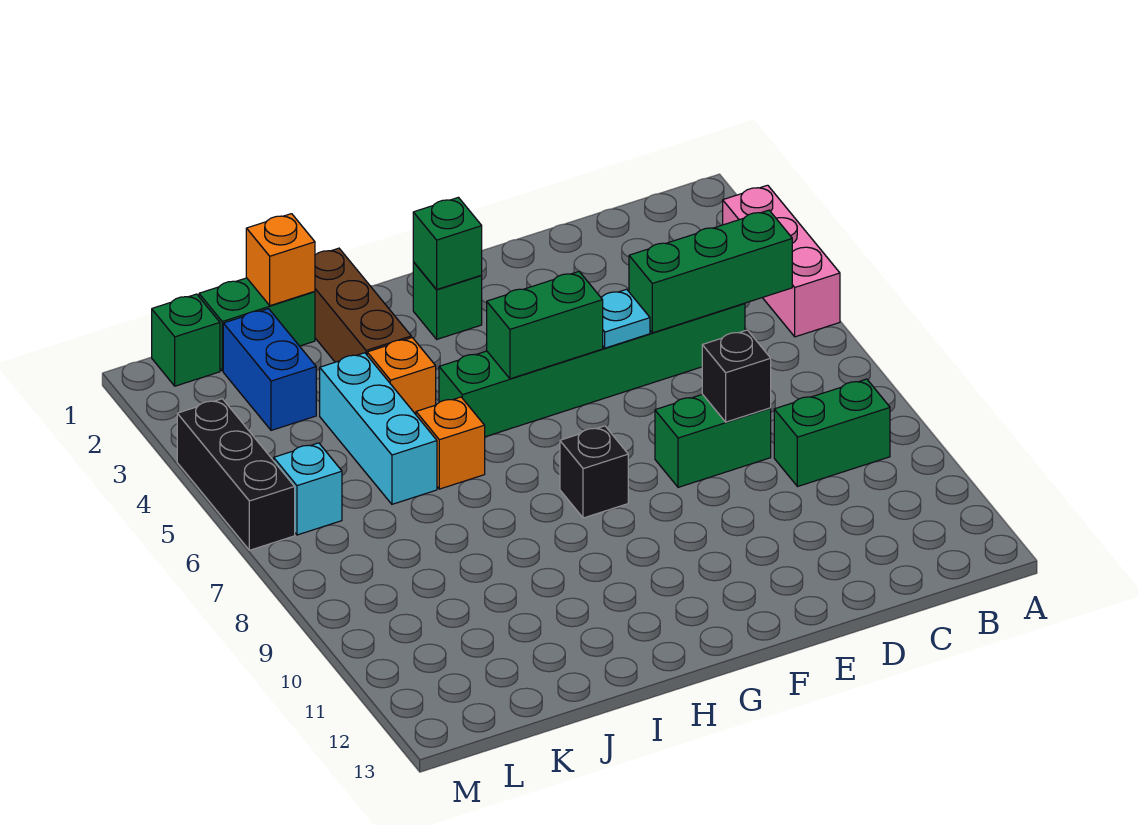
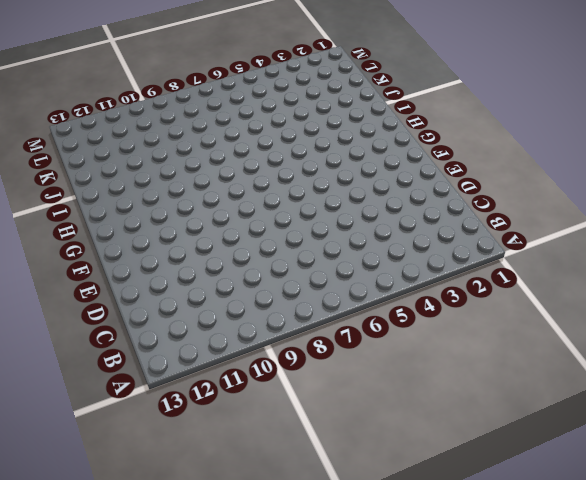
none -> pink brick A3:A5 level 1
none -> green brick B9:C9 level 1
none -> green brick C5:H5 level 1

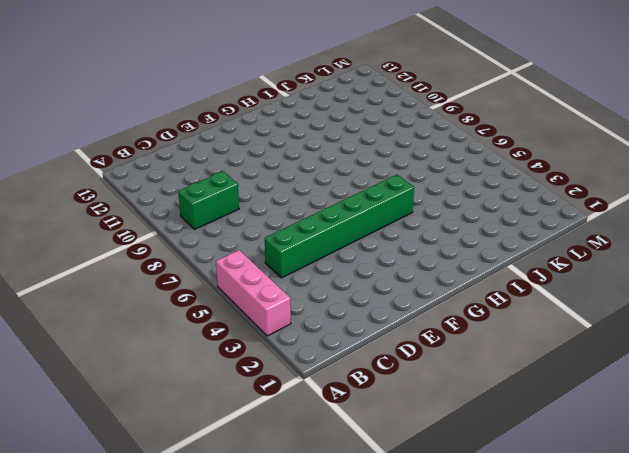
none -> green brick D8:E8 level 1
none -> green brick G2 level 1
none -> black brick G8 level 1

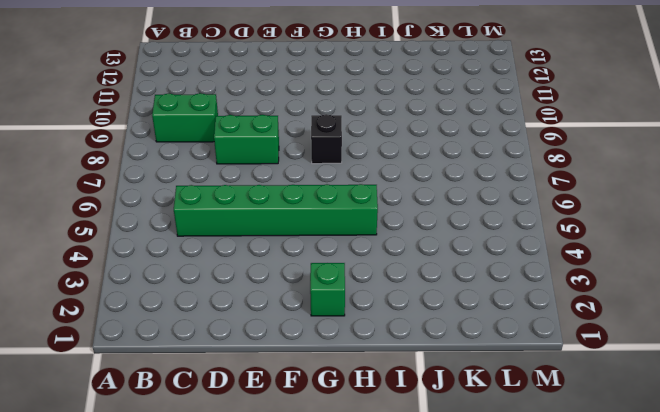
none -> pink brick A3:A5 level 1
none -> brown brick I1:I3 level 1
none -> orange brick I4 level 1

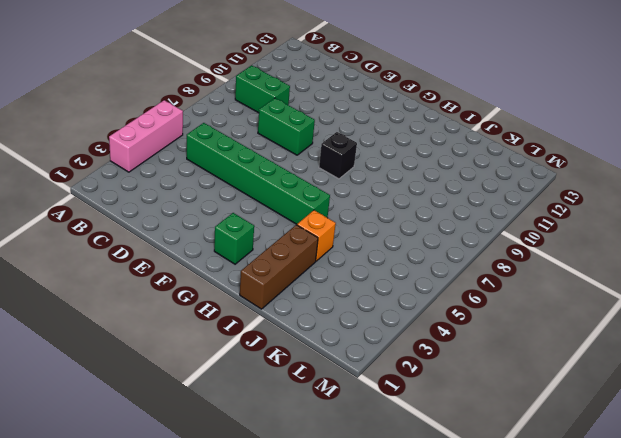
none -> orange brick I6 level 1
none -> green brick J1:K1 level 1
none -> cyan brick J4:J6 level 1

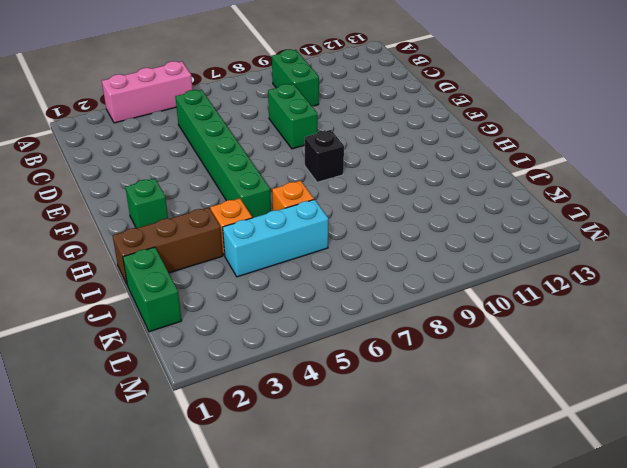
none -> blue brick K2:K3 level 1
none -> green brick L1 level 1
none -> cyan brick L6 level 1

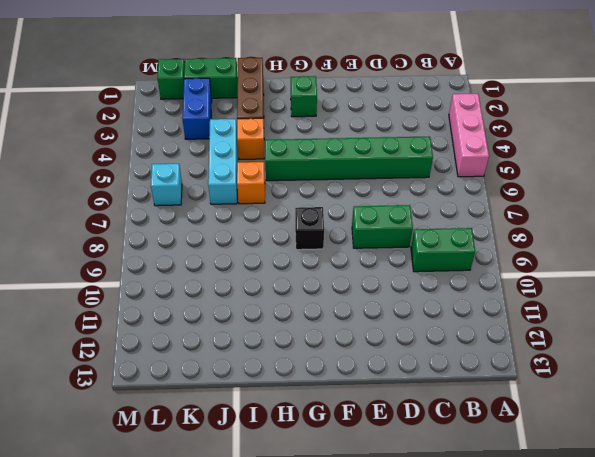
none -> black brick M4:M6 level 1
none -> green brick B5:D5 level 2
none -> black brick D8 level 2

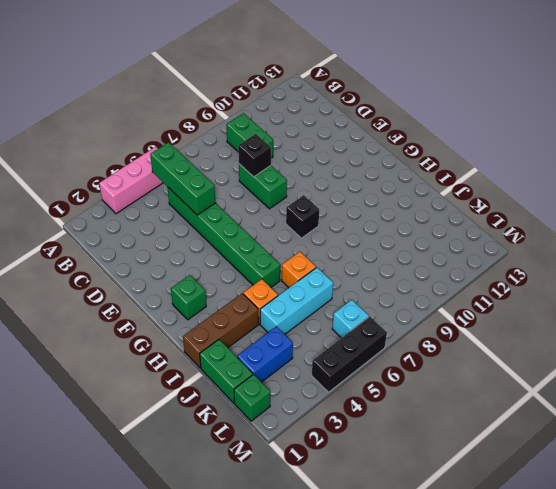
none -> cyan plate E5 level 2
none -> green brick F5:G5 level 2
none -> green brick G2 level 2

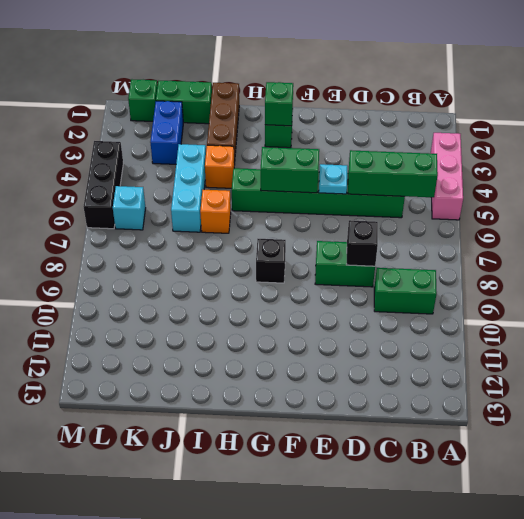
none -> orange brick J1 level 2

